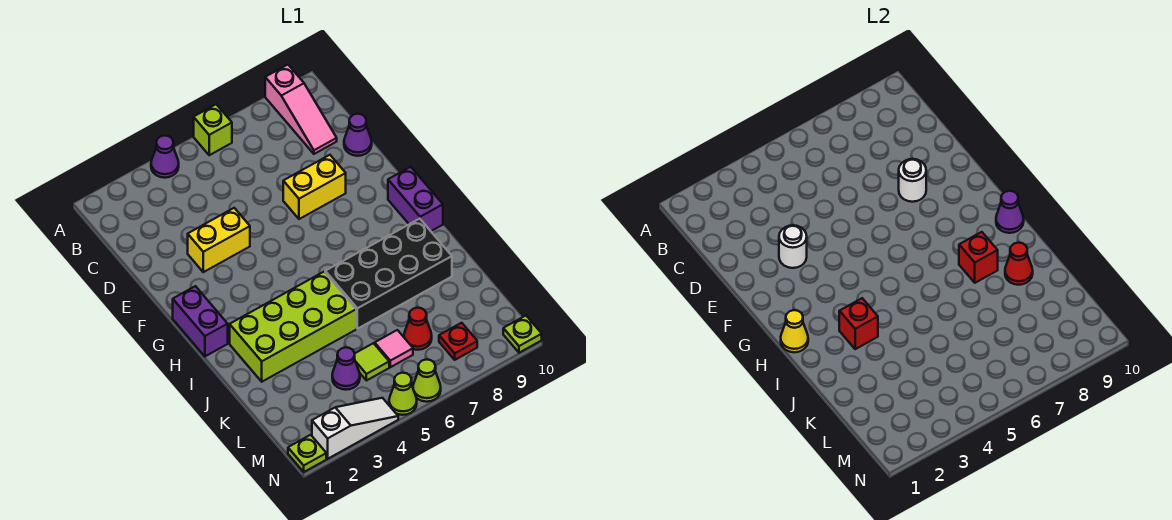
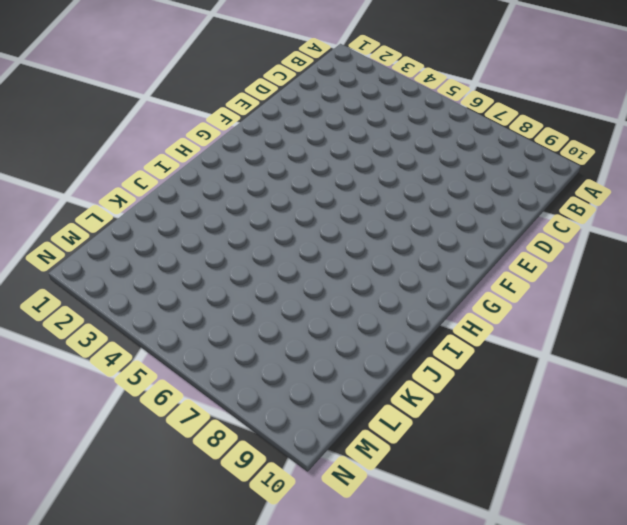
none -> purple cone A4 level 1
none -> lime brick A6 level 1
none -> pink slope A9:C9 level 1 top A

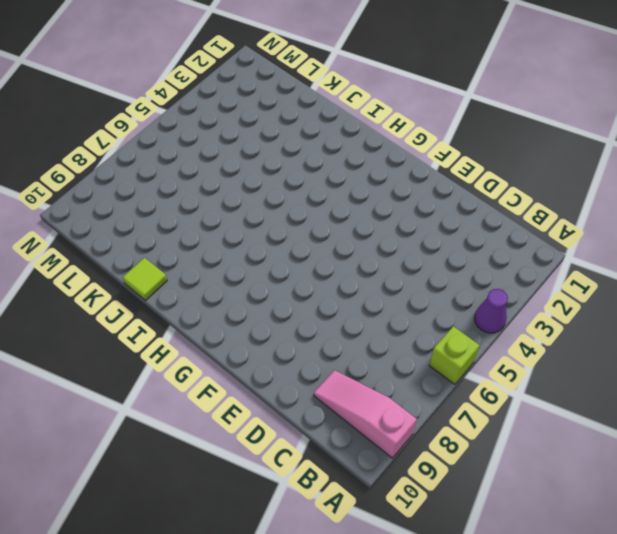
lime tile J10 level 1 -> lime tile L5 level 1
none -> purple cone D10 level 1
none -> yellow brick E3:E4 level 1
none -> yellow brick E7:E8 level 1

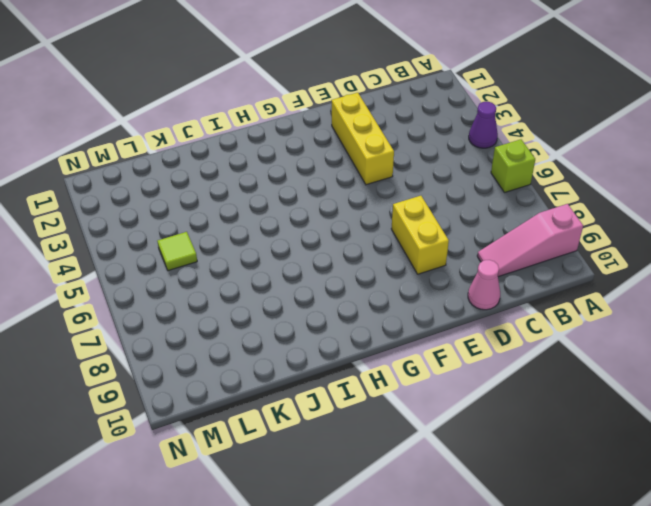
pink cone D10 level 1 -> purple cone D10 level 1
yellow brick E2:E4 level 1 -> yellow brick E3:E4 level 1
none -> purple brick G1:H1 level 1
none -> purple brick G10:H10 level 1
none -> lime brick I2:J5 level 1

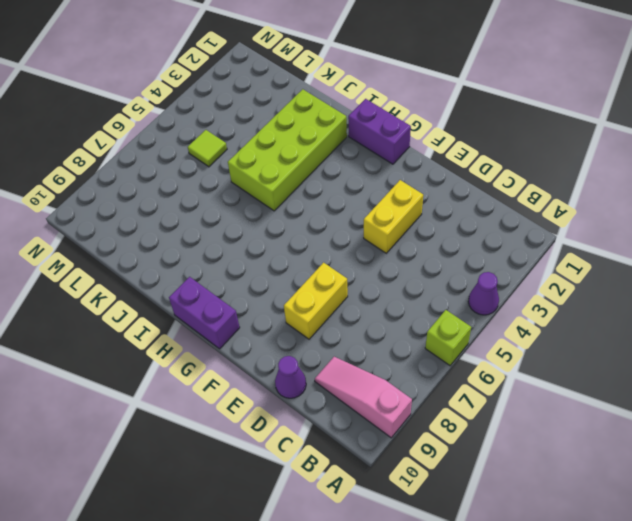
none -> black brick I6:J9 level 1
none -> purple cone L4 level 1
none -> pink tile L6 level 1

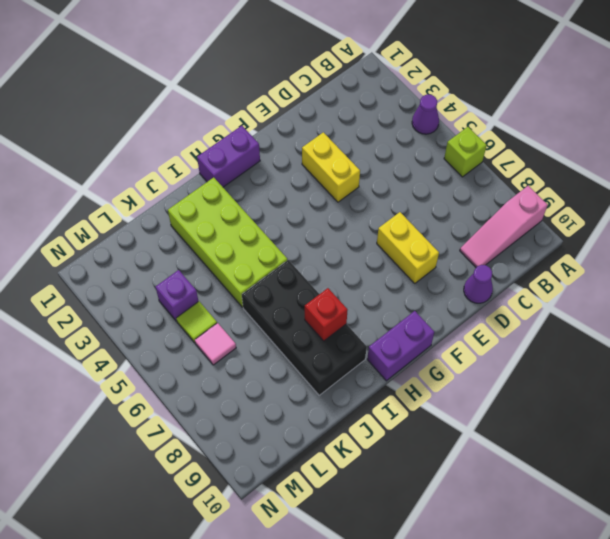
purple brick L4 level 1 -> purple cone L4 level 1
none -> red cone L7 level 1
none -> red plate M8 level 1
none -> lime plate N1 level 1

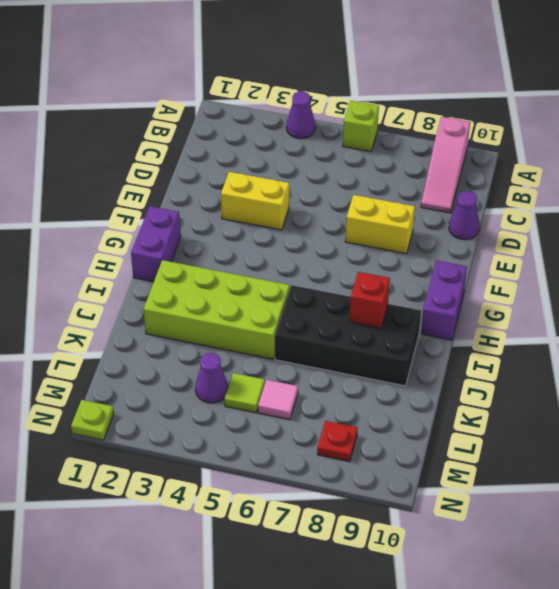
none -> red cone L7 level 1
none -> white slope N2:N4 level 1 top 2
none -> lime cone N5 level 1

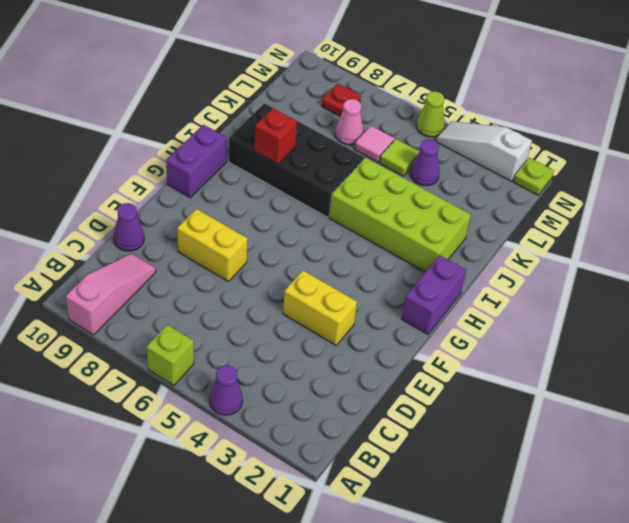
pink cone L7 level 1 -> red cone L7 level 1
none -> lime cone N6 level 1
none -> lime plate N10 level 1
none -> white round brick E3 level 2

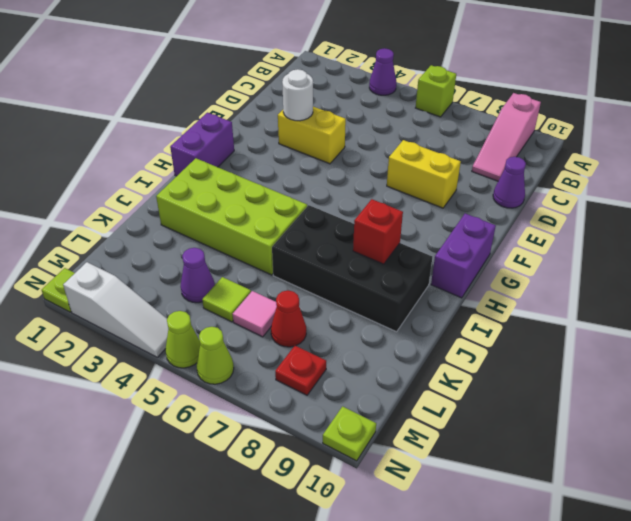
none -> white round brick E8 level 2
none -> yellow cone H1 level 2
none -> purple cone H10 level 2

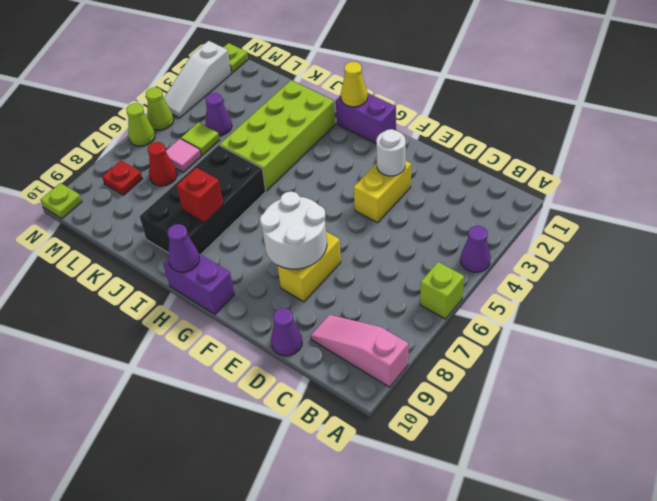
white round brick E7:F8 level 2 -> white round brick E8 level 2
none -> red brick I3 level 2
none -> red cone J9 level 2

